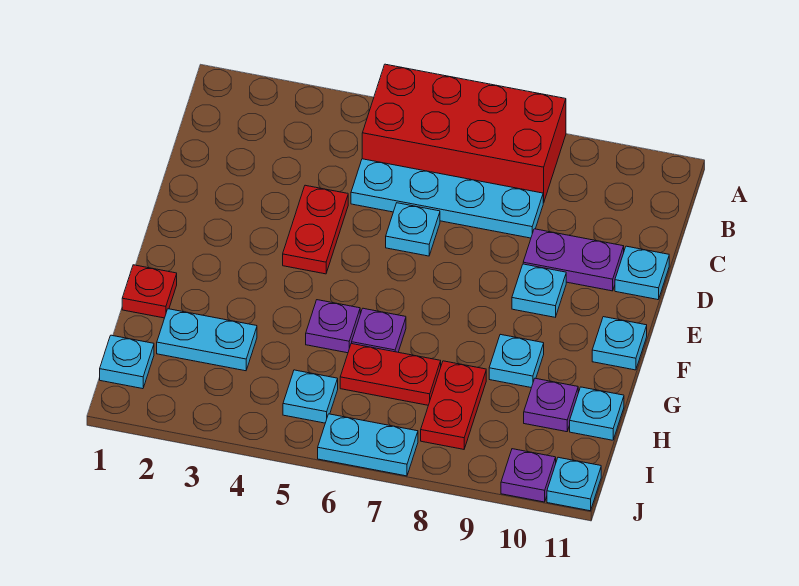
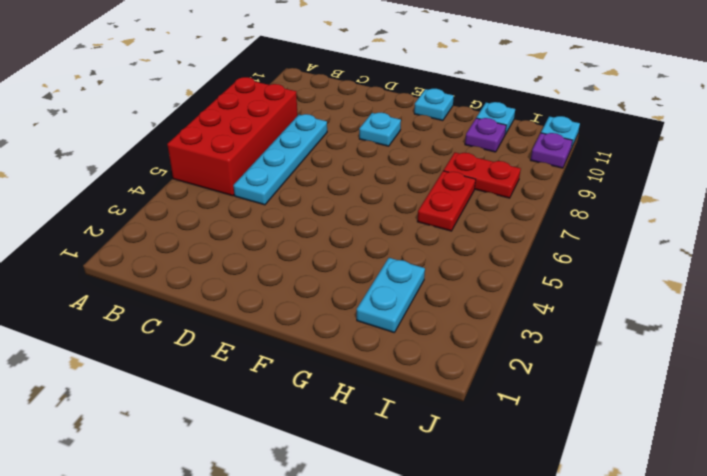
none -> red plate D4:E4 level 1
none -> cyan plate D6 level 1
none -> purple plate D9:D10 level 1

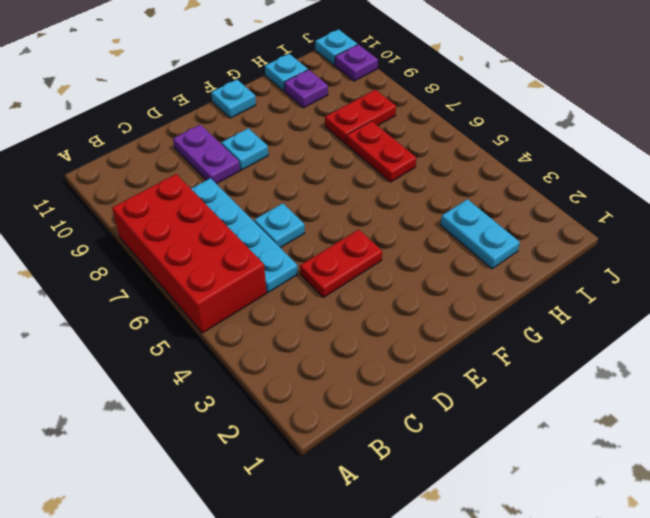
none -> cyan plate D11 level 1
none -> red plate G1 level 1
none -> purple plate G5 level 1

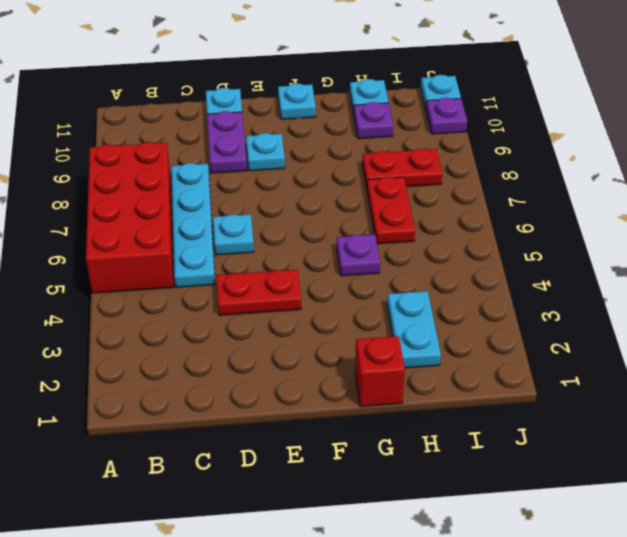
red brick G1 level 1 -> red plate G1 level 1
none -> purple plate G6 level 1
none -> cyan plate G9 level 1
none -> cyan plate I1 level 1

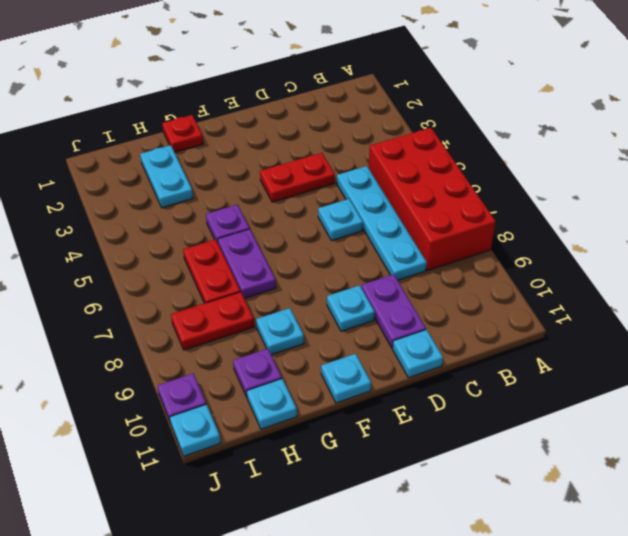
purple plate G6:G7 level 1 -> purple plate G6 level 1
none -> cyan plate I1 level 1
none -> cyan plate I5 level 1
none -> cyan plate J6:J7 level 1

